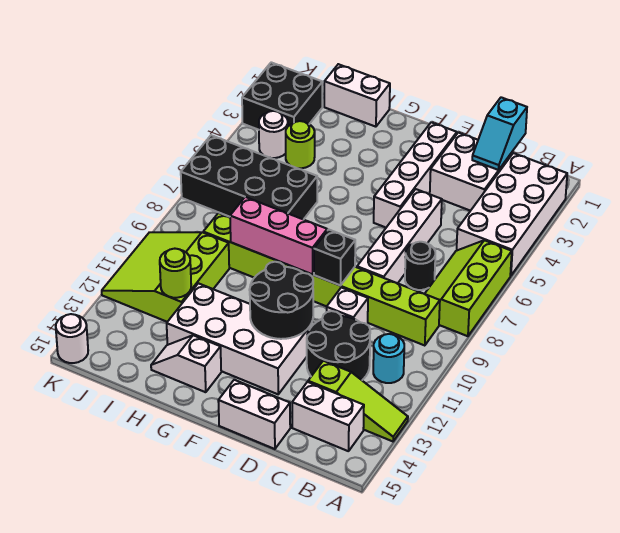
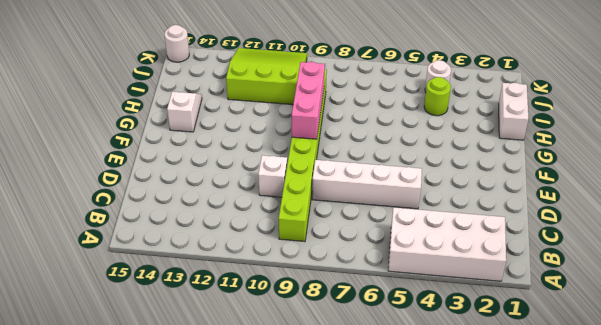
none -> lime slope A6:B8 level 1 top A
none -> lime slope A13:C13 level 1 top C
none -> cyan round brick B11 level 1

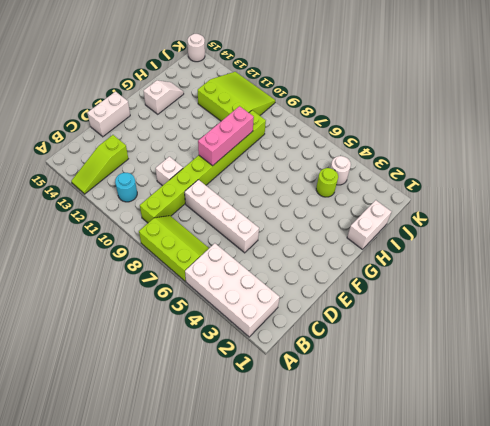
none -> white brick B14:C14 level 1
none -> white brick C2:D3 level 1
none -> black round brick C7 level 1

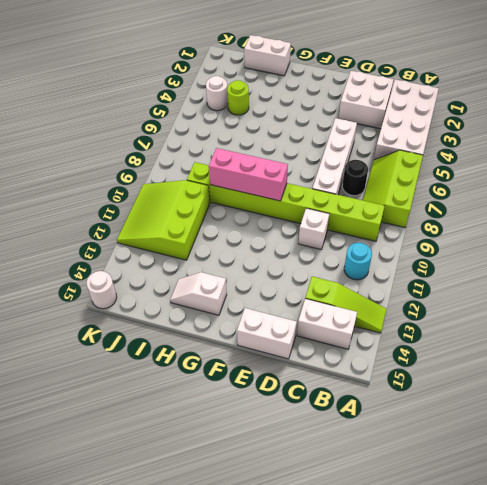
none -> black round brick C11:D12 level 1
none -> white brick E2:E5 level 1
none -> white brick E12:H13 level 1

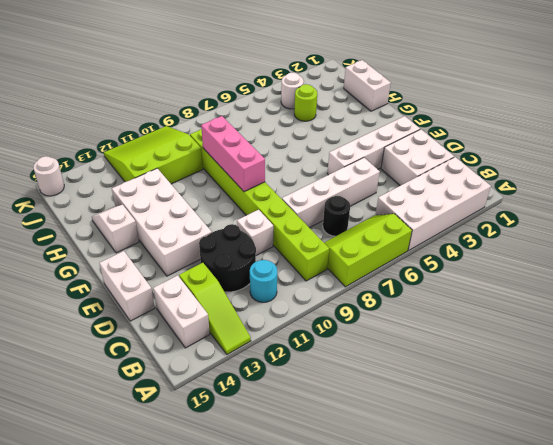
none -> black brick H6:K7 level 1
none -> black brick J2:K3 level 1
none -> cyan slope C1:C2 level 2 top 1

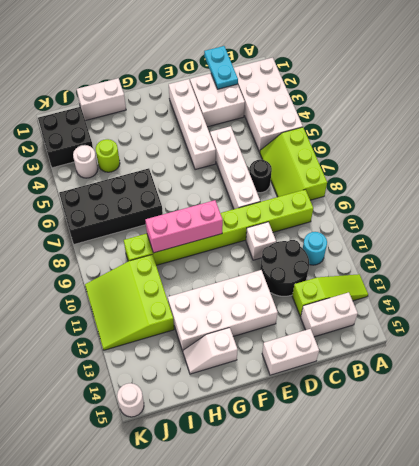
cyan plate C1:C2 level 2 -> cyan slope C1:C2 level 2 top 1
none -> black brick E9 level 2
none -> black round brick E11:F12 level 2
none -> lime round brick I12 level 2

